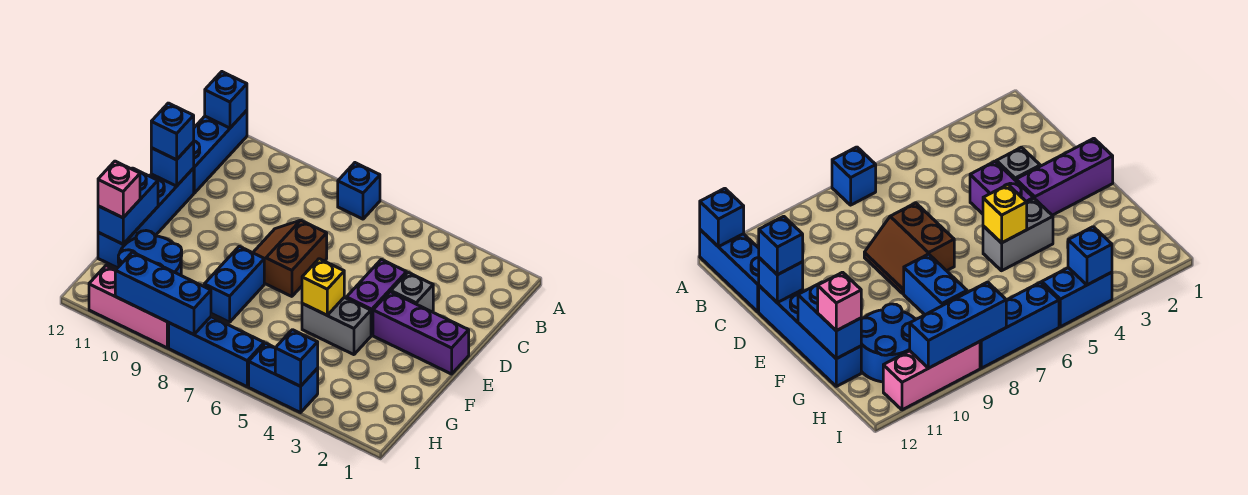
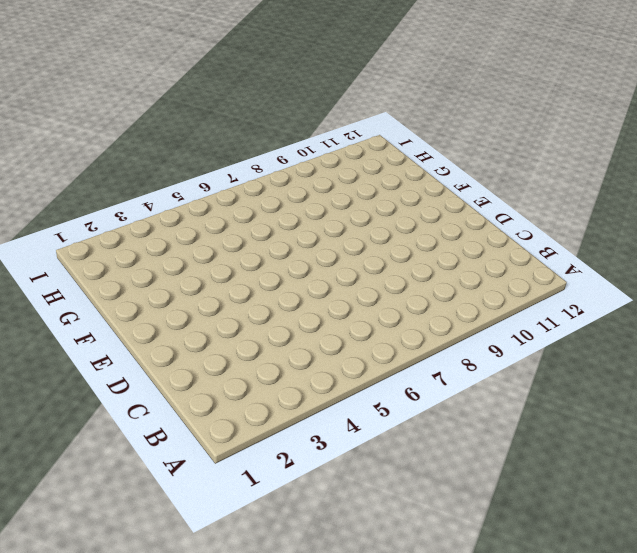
none -> blue brick A7 level 1
none -> blue brick A12:C12 level 1
none -> grey brick D3 level 1

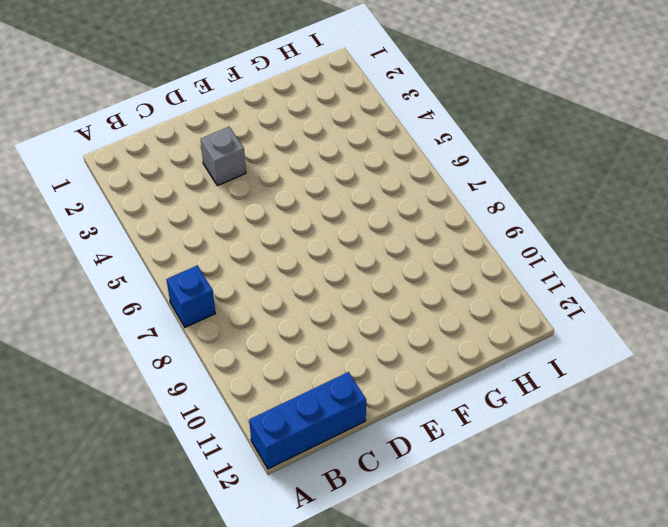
none -> purple brick D4:E4 level 1
none -> brown slope D7:E8 level 1 top 7
none -> blue brick D12:G12 level 1

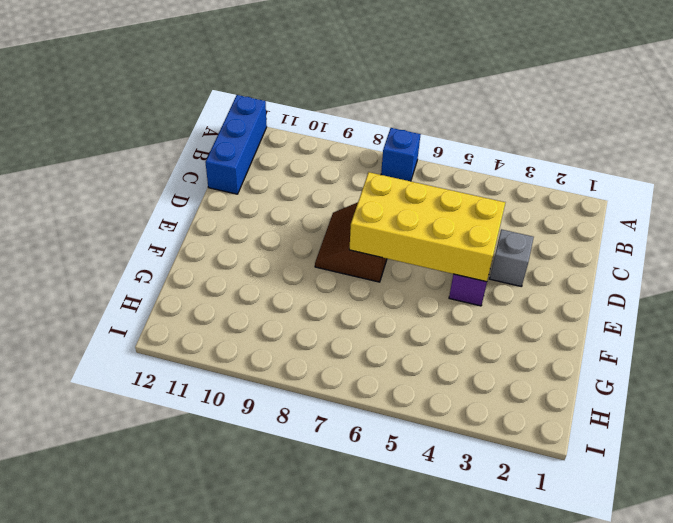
yellow brick D4:E7 level 2 -> none
none -> blue brick D12:G12 level 1
none -> purple brick E1:E3 level 1
none -> grey brick F4:F5 level 1

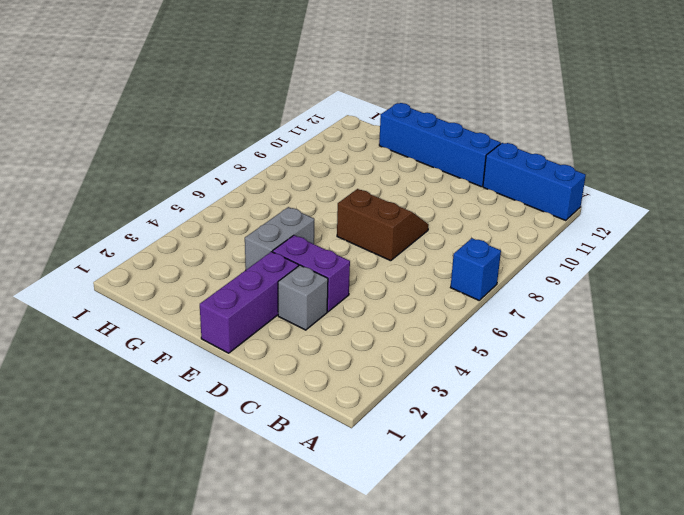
none -> blue brick F8:G8 level 1
none -> blue round brick G10:H11 level 1
none -> blue brick I4:I5 level 1

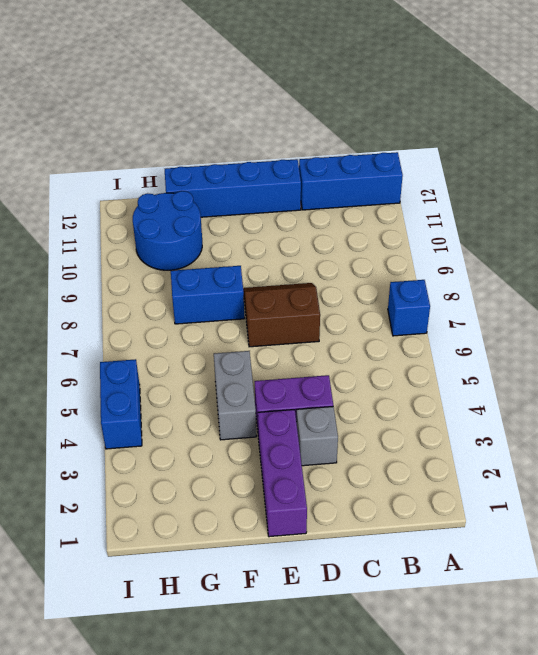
none -> blue brick I6:I8 level 1
none -> pink brick I9:I11 level 1
none -> blue brick A12 level 2

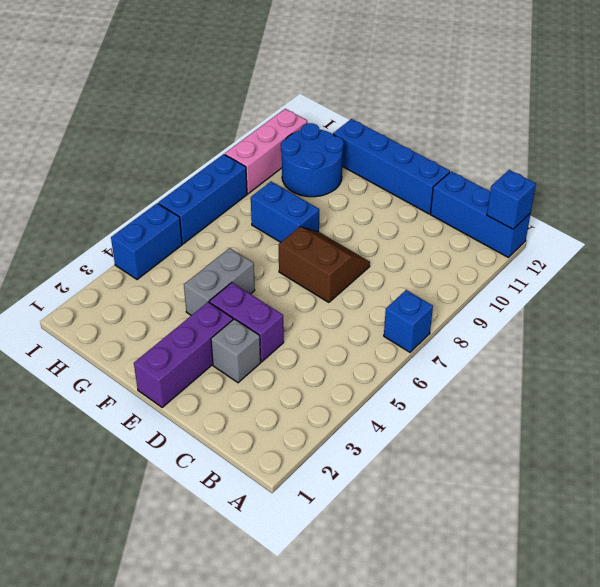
none -> blue brick D12 level 2
none -> yellow brick F5 level 2
none -> blue brick F12:G12 level 2

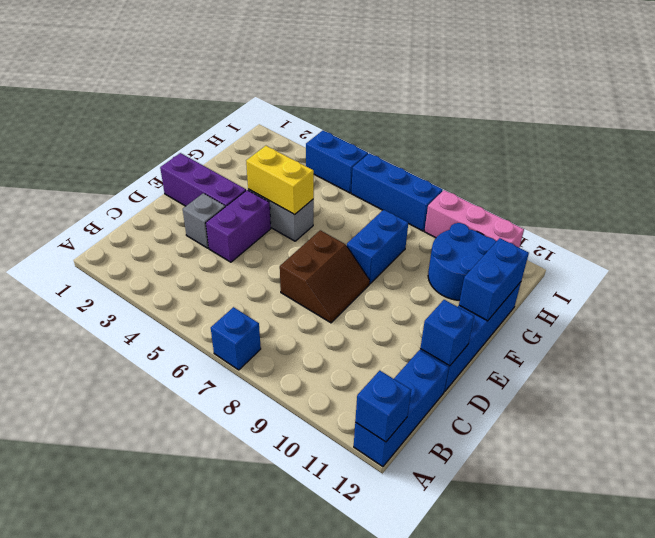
yellow brick F4:F5 level 2 -> yellow brick F5 level 2
none -> blue brick I4 level 2
none -> blue brick I8:I10 level 2
none -> blue brick D12 level 3

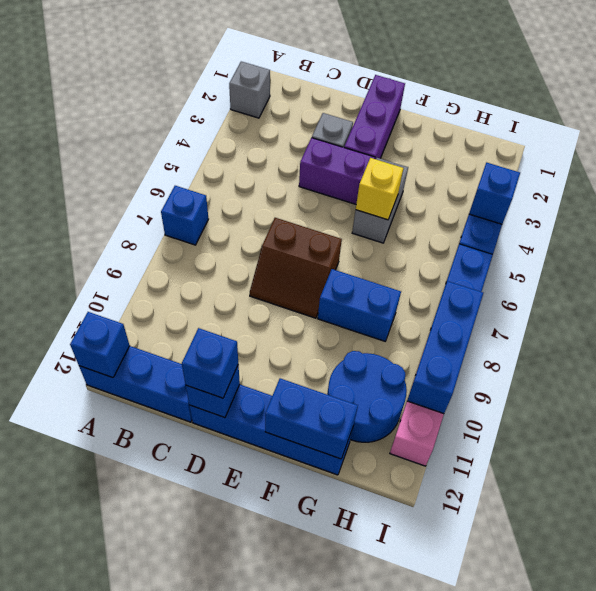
grey brick A2 level 1 -> none
none -> pink brick G12 level 3

